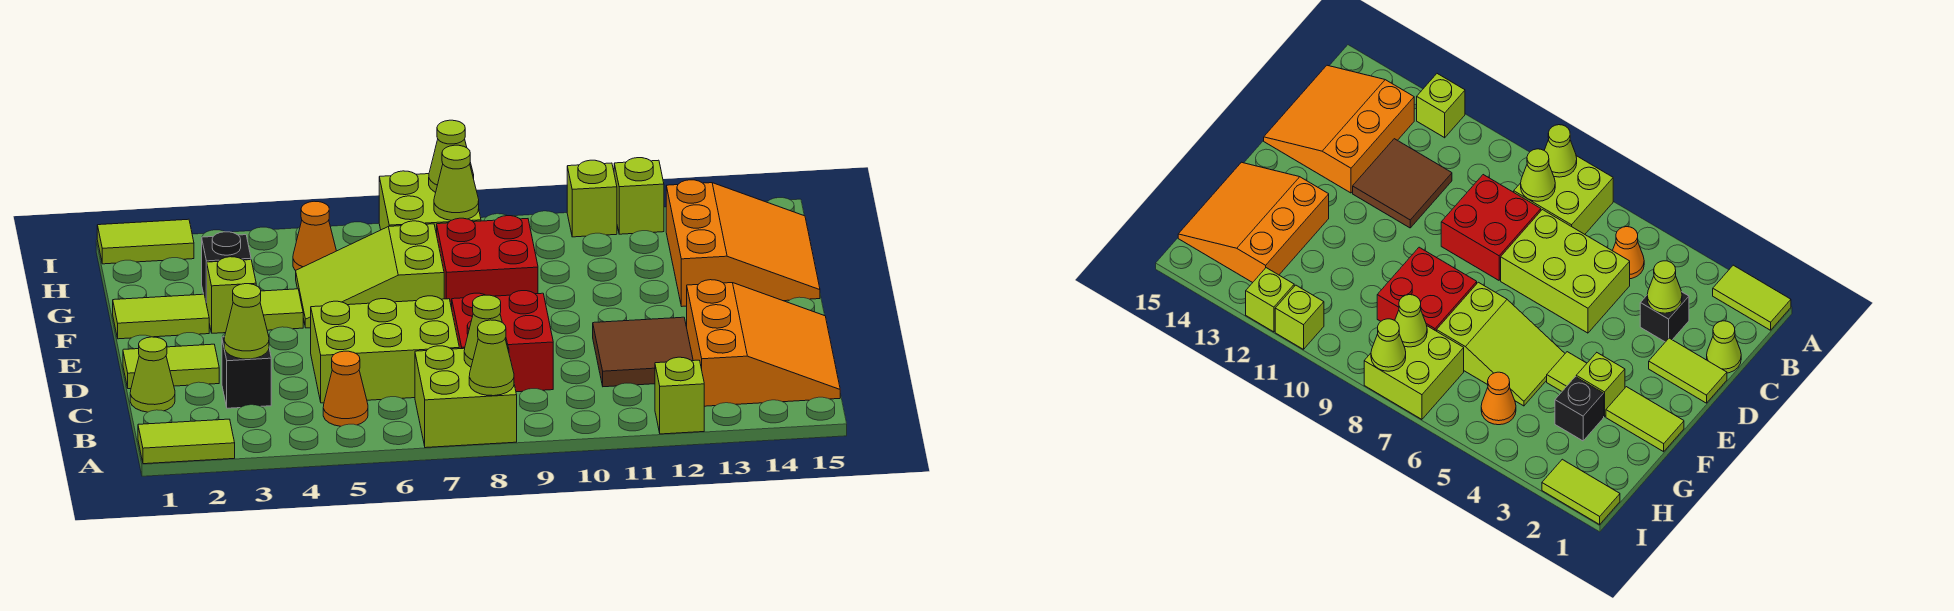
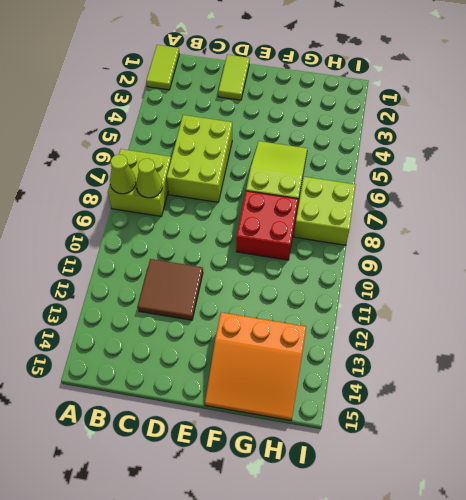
none -> lime brick A12 level 1
none -> orange cone B5 level 1
none -> orange slope B13:D15 level 1 top 13

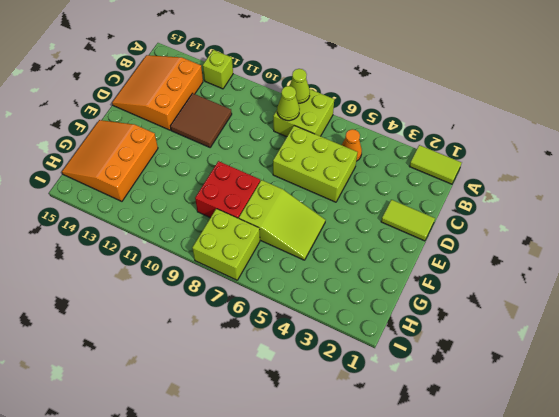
none -> lime cone C1 level 1
none -> black brick C3 level 1
none -> red brick C8:D9 level 1

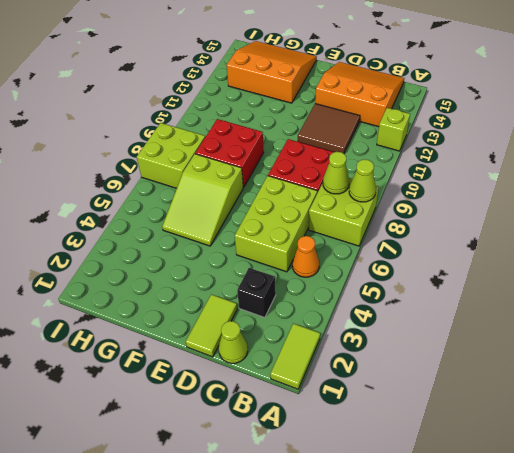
none -> lime tile F1:F2 level 1
none -> lime brick F3 level 1
none -> lime tile F4 level 1

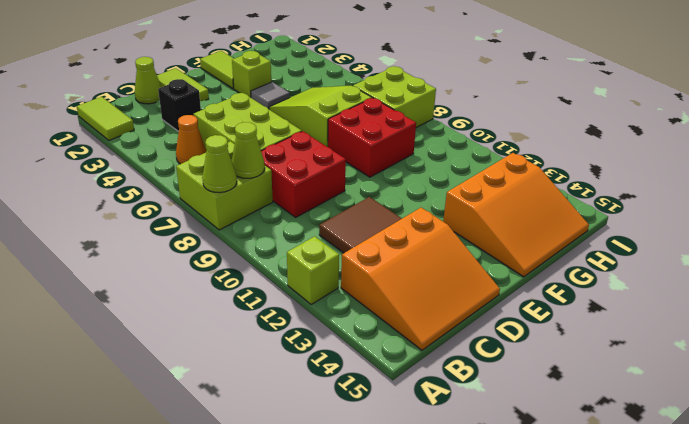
grey tile F4 level 1 -> lime tile F4 level 1
none -> black brick G3 level 1
none -> orange cone H5 level 1
none -> lime tile I1:I2 level 1

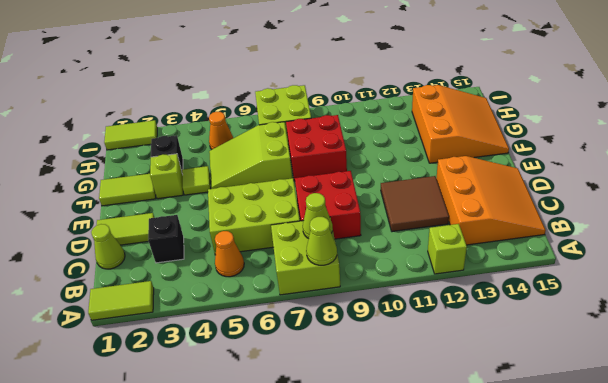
none -> lime brick I11 level 1
none -> lime brick I12 level 1
none -> lime cone C3 level 2

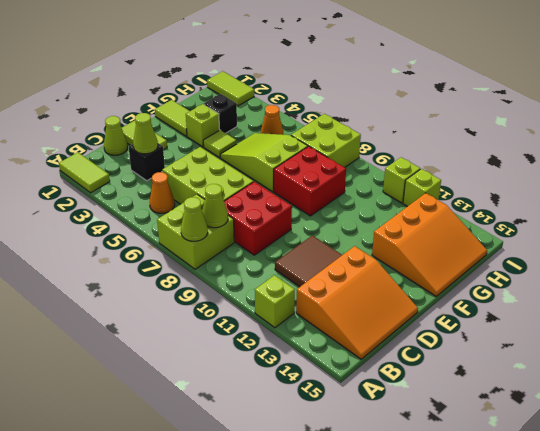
none -> lime cone H8 level 2
none -> lime cone I8 level 2

